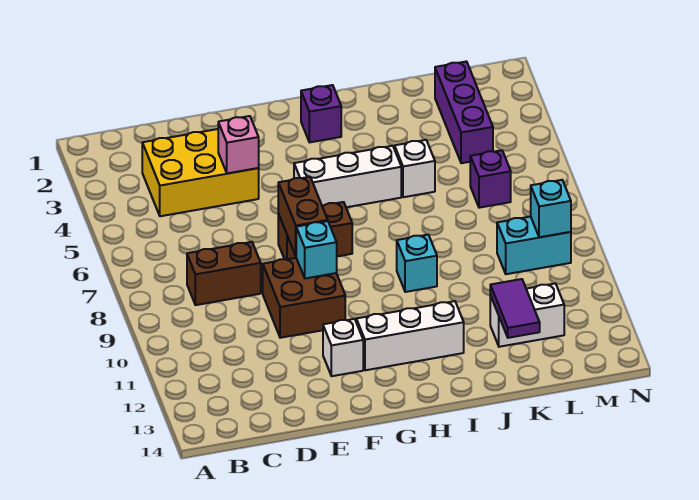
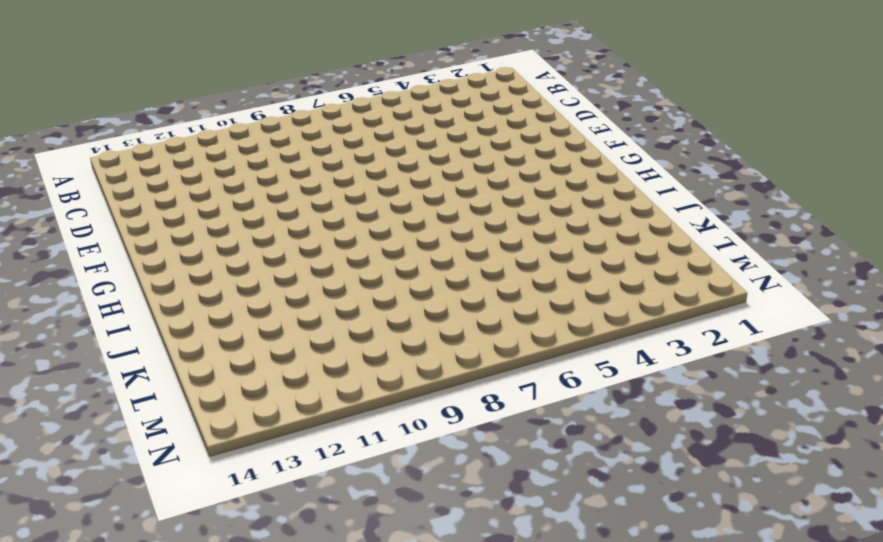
none -> yellow brick C3:E4 level 1
none -> brown brick C8:D8 level 1
none -> brown brick E9:F10 level 1

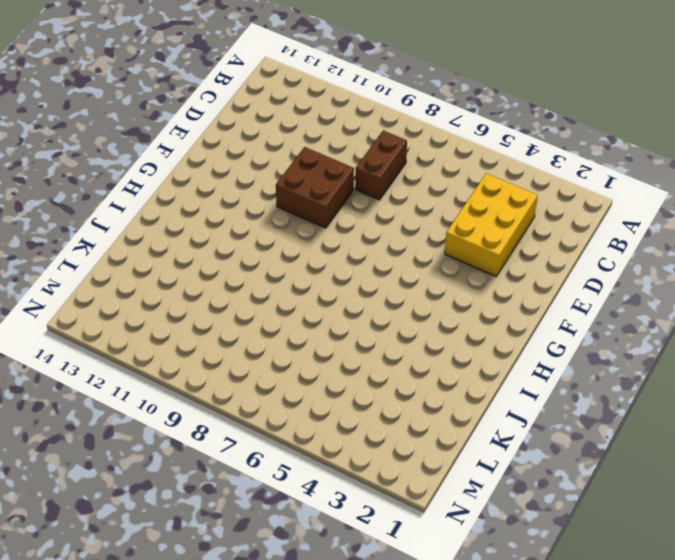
none -> brown brick F7:G7 level 1
none -> white brick F12 level 1
none -> white brick G5:I5 level 1

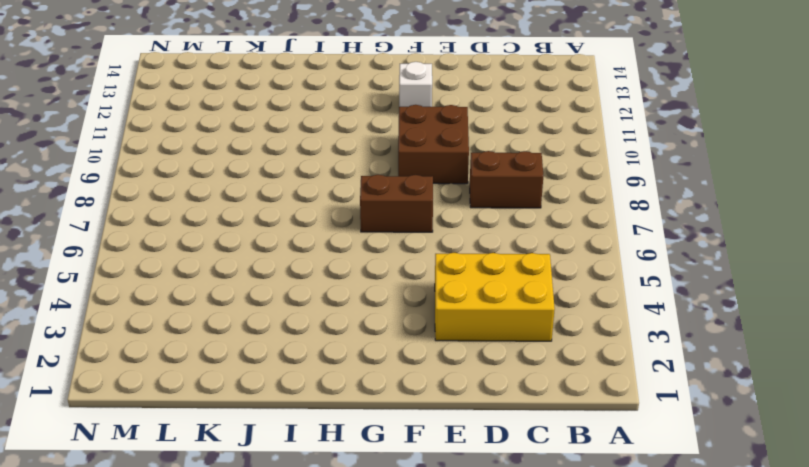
none -> white brick G5:I5 level 1
none -> white brick G12:I12 level 1
none -> purple brick H2 level 1

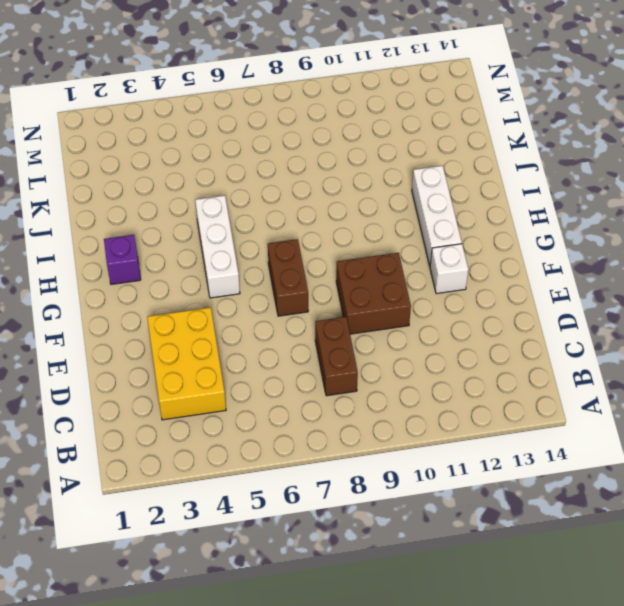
none -> cyan brick I9 level 1
none -> white brick J5 level 1
none -> white brick K12:L12 level 1

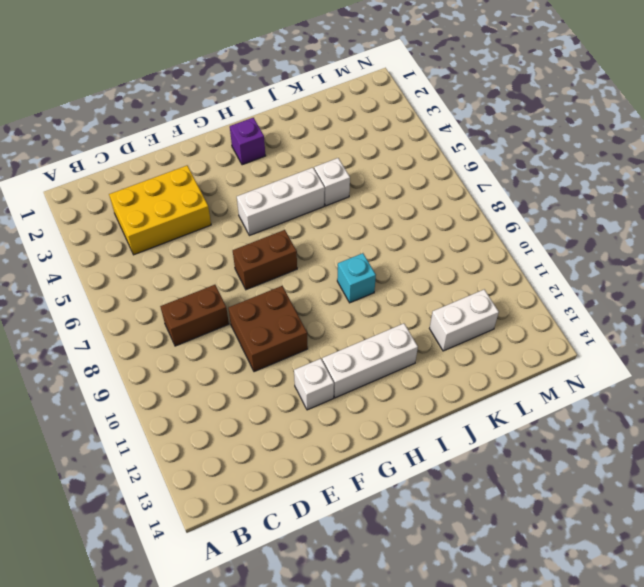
none -> purple brick L2:L4 level 1
none -> purple brick L6 level 1
none -> cyan brick L9:M9 level 1

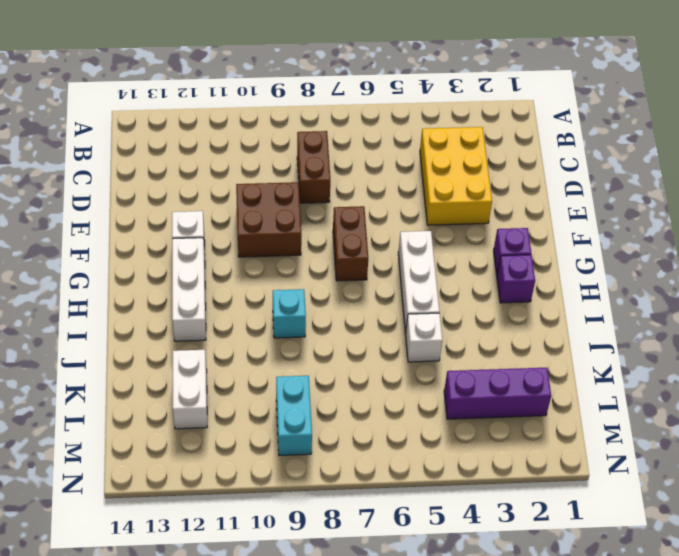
purple brick G2 level 1 -> purple brick L6 level 1
none -> pink brick E4 level 2
none -> brown brick F7:F8 level 2
none -> cyan brick F9 level 2

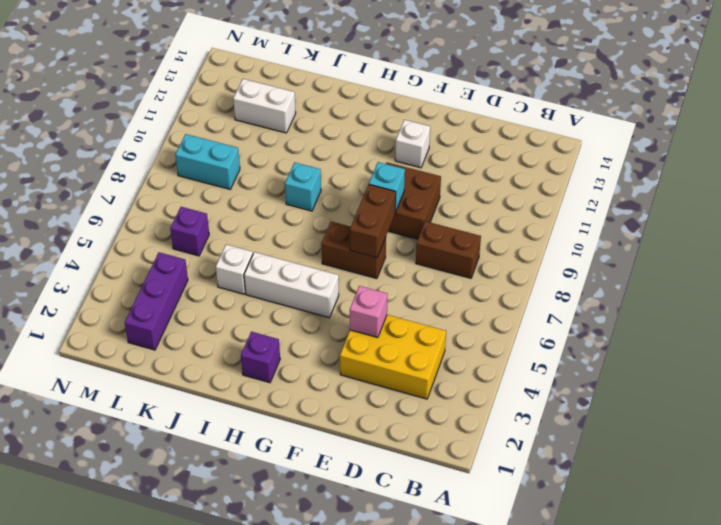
none -> white brick G12:I12 level 1
none -> purple tile K12:K13 level 2
none -> cyan brick M9 level 2

